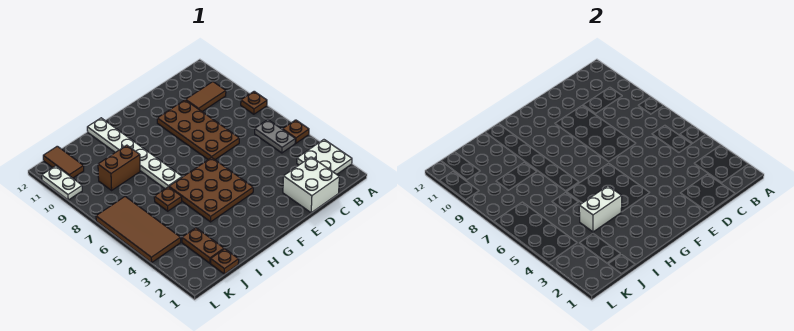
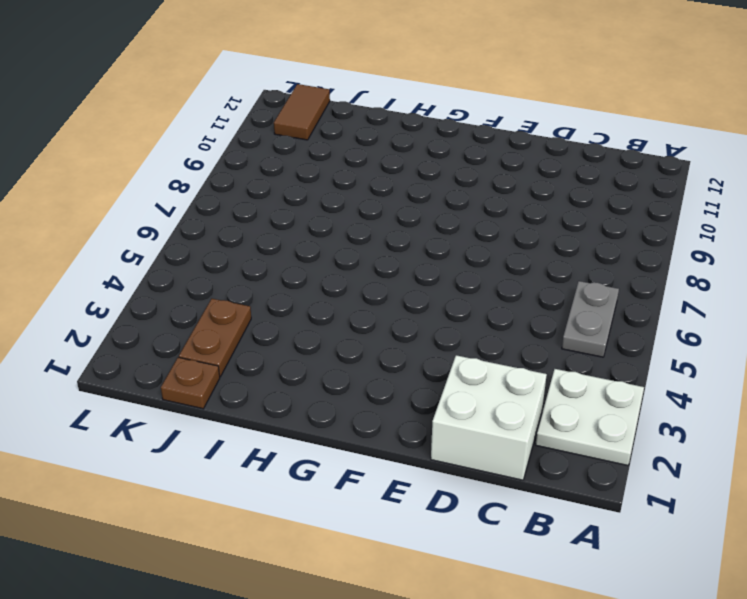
none -> brown plate A5 level 1
none -> brown plate A8 level 1
none -> brown tile B10:C10 level 1

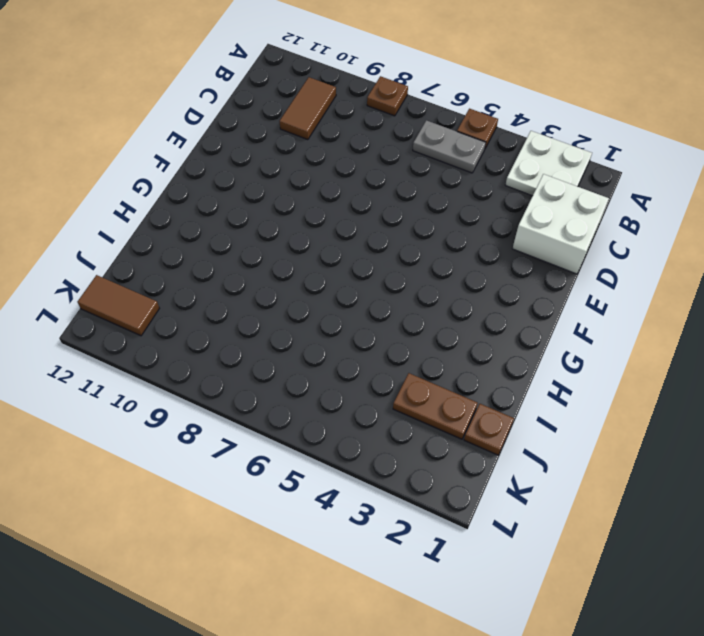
none -> brown plate D7:E10 level 1
none -> brown plate F4:H6 level 1
none -> white plate H7:H12 level 1

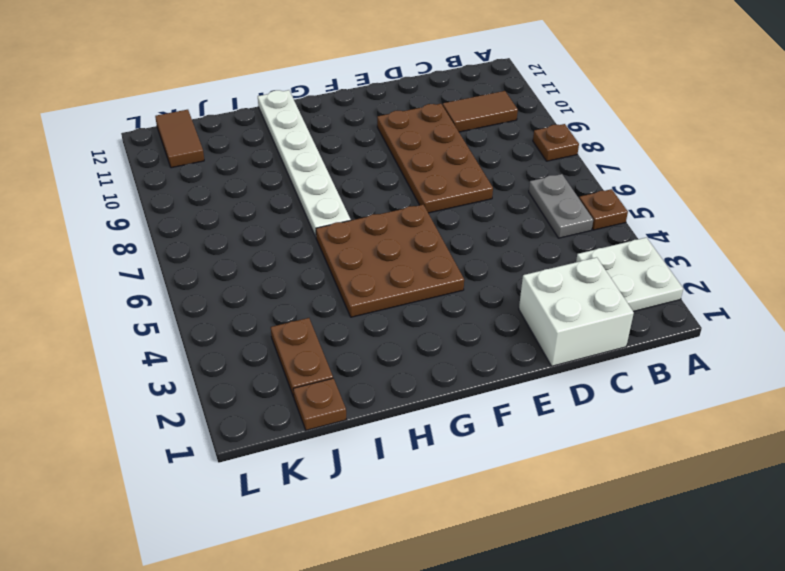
none -> brown plate I6 level 1
none -> brown brick I9:J9 level 1
none -> brown tile K4:L7 level 1

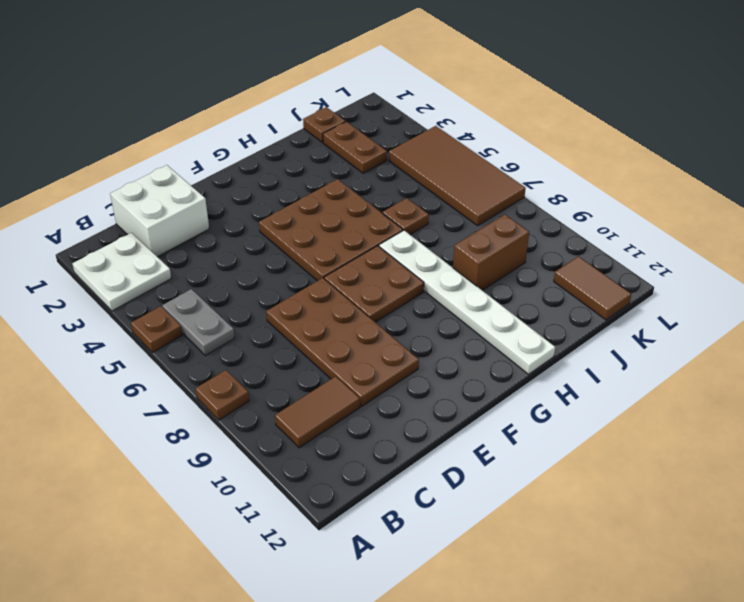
brown plate F7:G8 level 1 -> none
none -> white plate L10:L11 level 1
none -> white brick H4:I4 level 2

